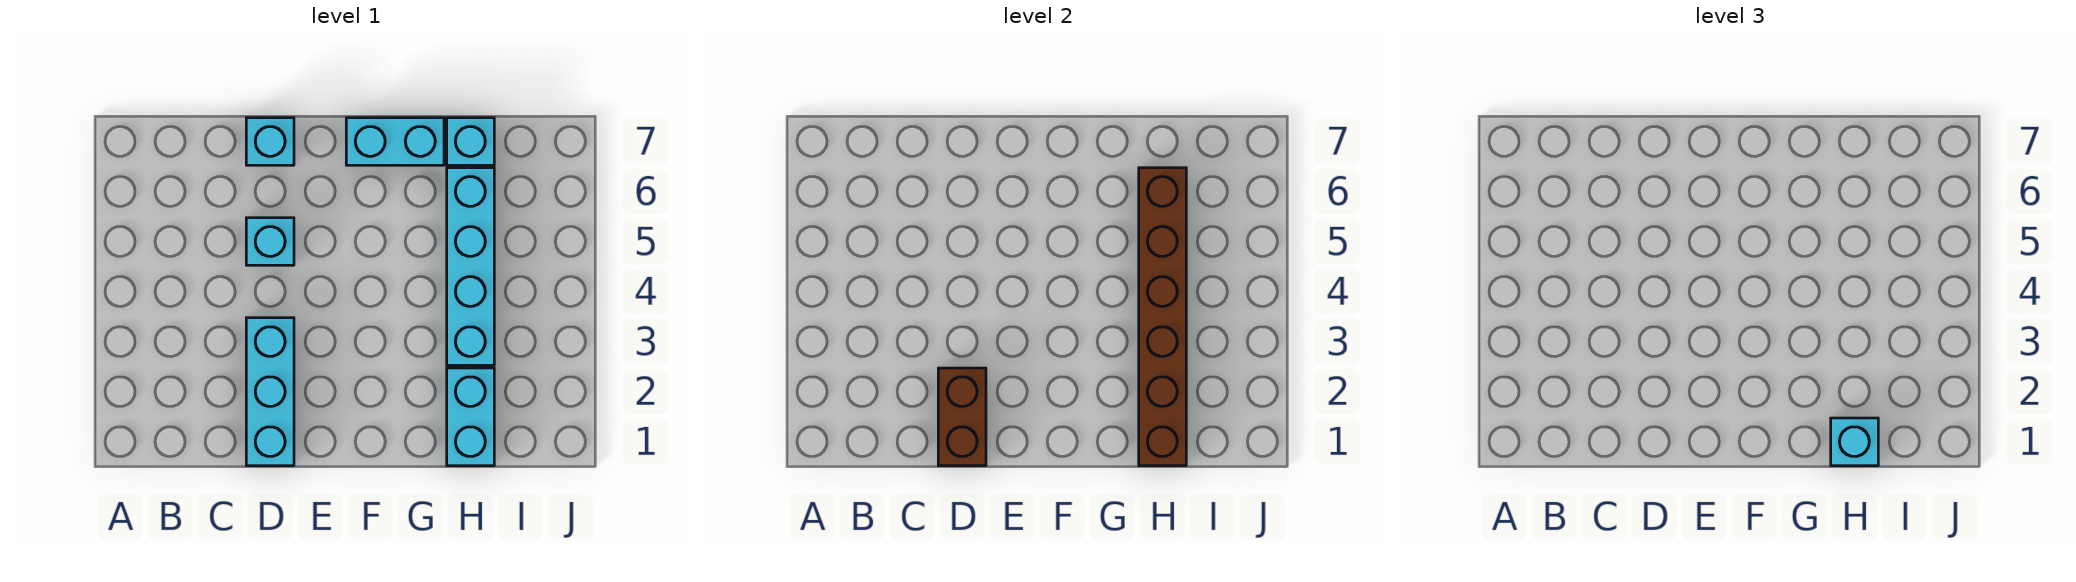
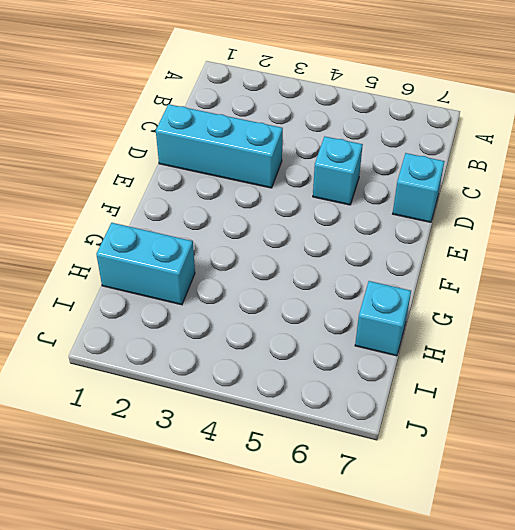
none -> cyan brick F7:G7 level 1
none -> cyan brick H3:H6 level 1

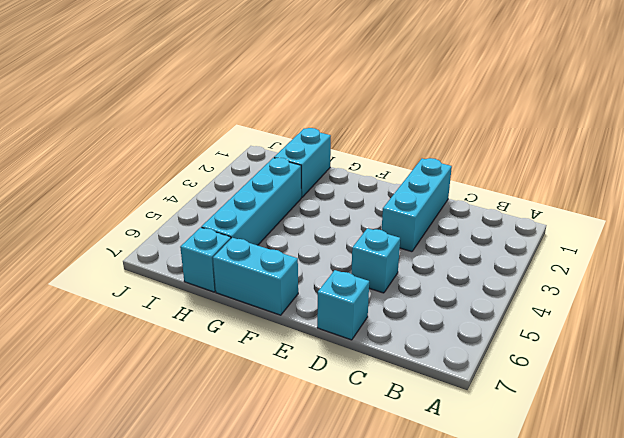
none -> brown brick D1:D2 level 2
none -> brown brick H1:H6 level 2

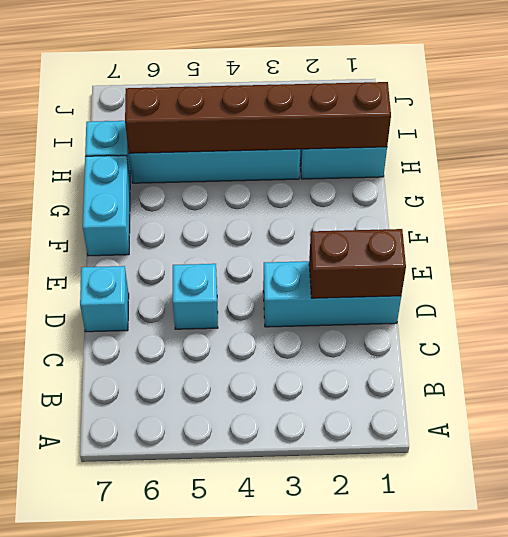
none -> cyan brick H1 level 3

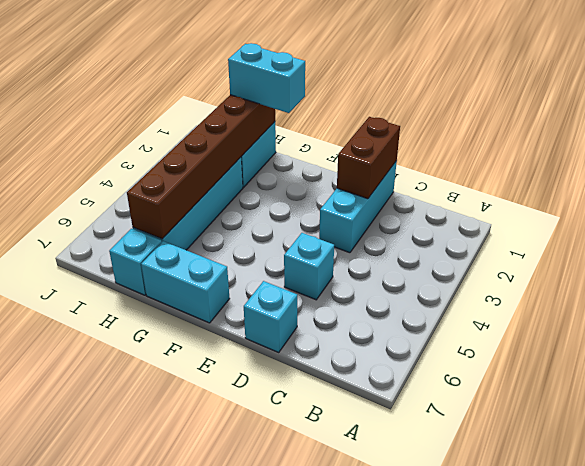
cyan brick G1:H1 level 3 -> cyan brick H1 level 3

